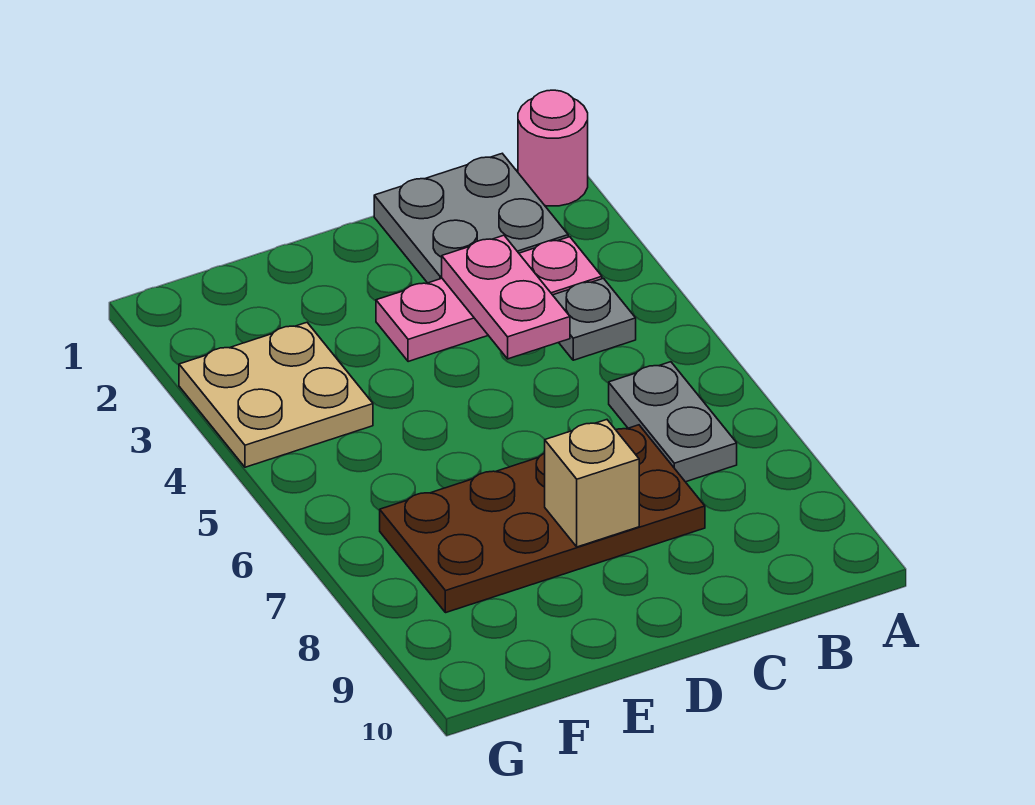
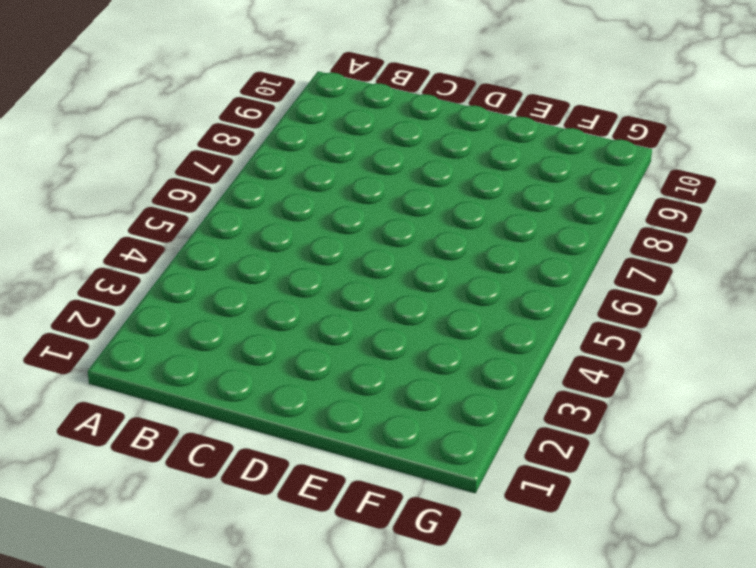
none -> pink round brick A1 level 1
none -> grey plate B1:C2 level 1

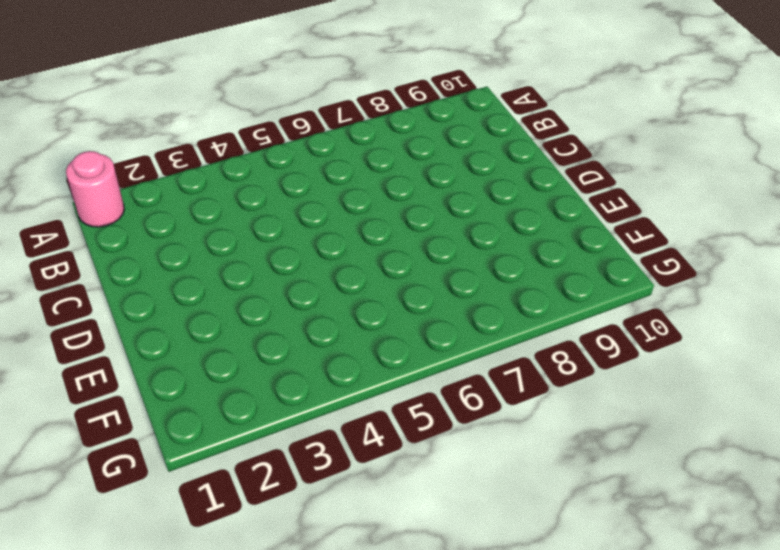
none -> grey plate B1:C2 level 1
none -> pink plate B3:D3 level 1

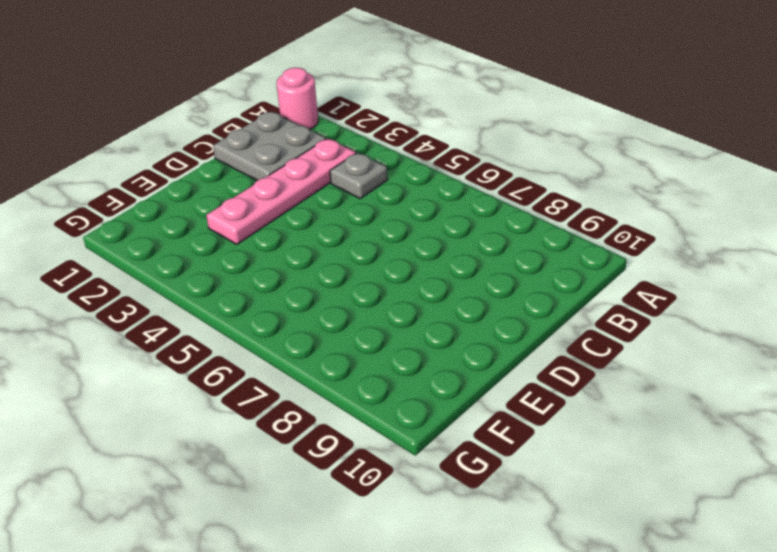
pink plate B3:E3 level 1 -> pink plate B3:D3 level 1
none -> grey plate B6:B7 level 1
none -> brown plate C7:F8 level 1

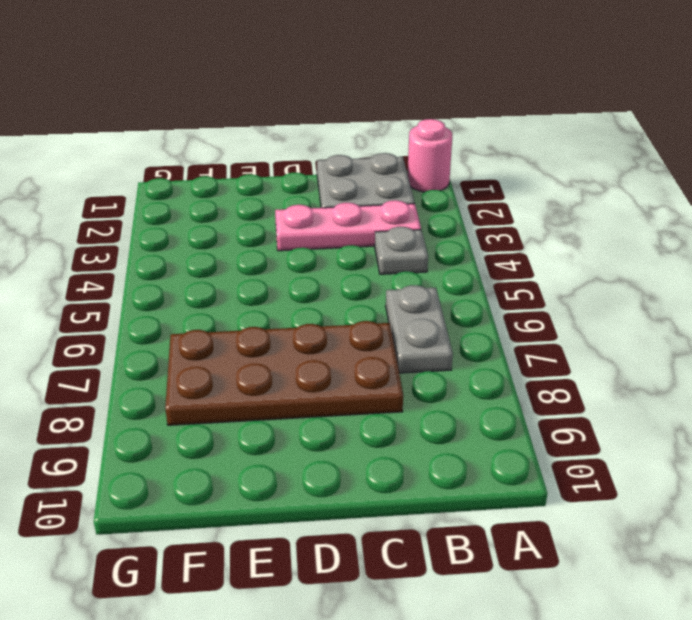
none -> tan plate F3:G4 level 1
none -> pink plate C3:C4 level 2

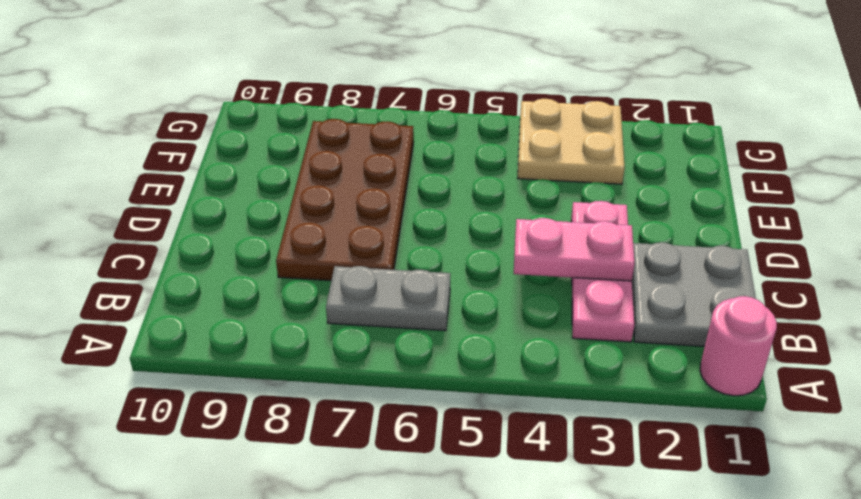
none -> grey plate B4 level 1
none -> tan brick D8 level 2

